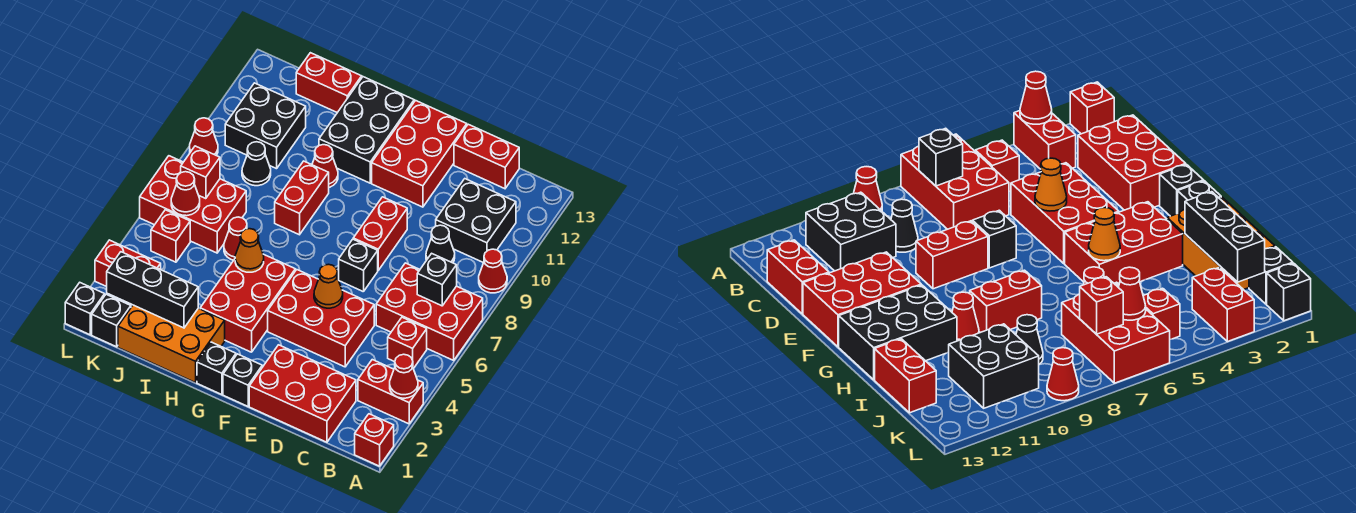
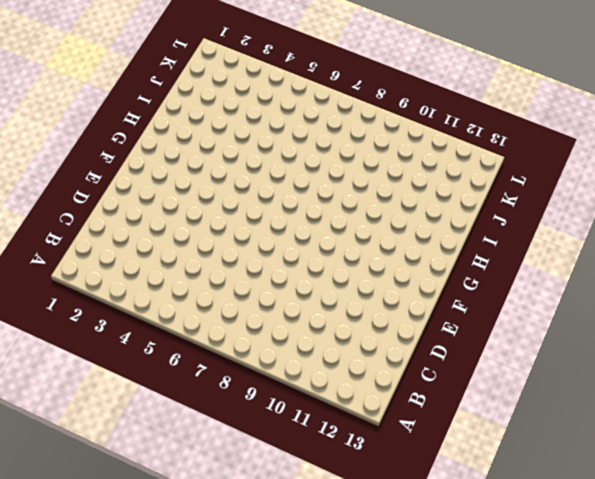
none -> red brick A1 level 1
none -> red brick A3:B3 level 1
none -> red brick A6:C7 level 1
none -> red cone A9 level 1

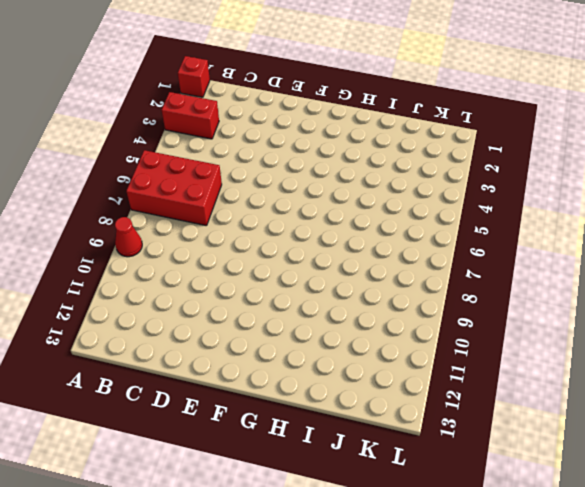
none -> red brick B5 level 1
none -> black brick B10:C11 level 1
none -> red brick C1:E2 level 1
none -> black cone C9 level 1

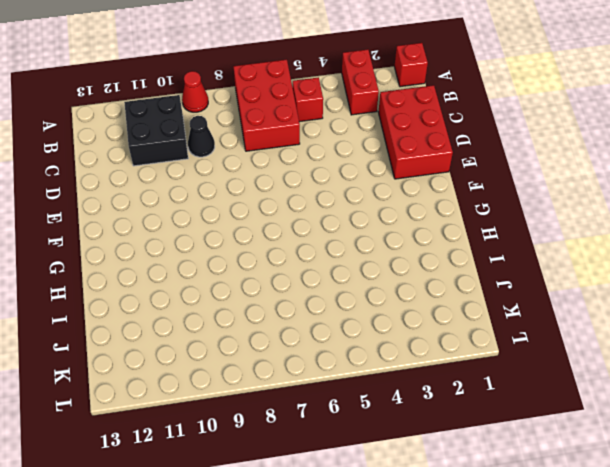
none -> red brick C13:D13 level 1
none -> red brick D4:F5 level 1
none -> black brick E7 level 1
none -> red brick E8:E9 level 1

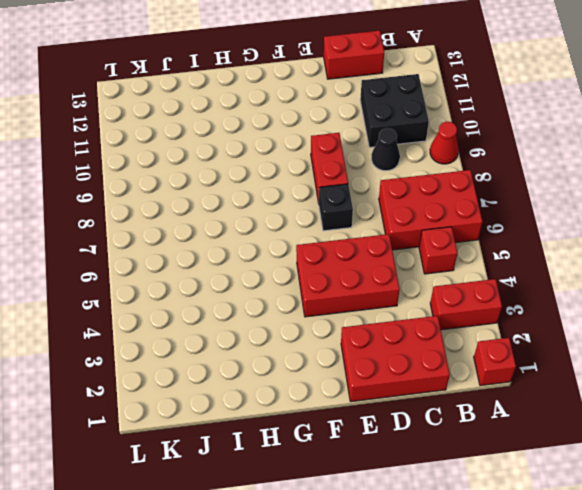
none -> red brick E11:F13 level 1
none -> black brick F1 level 1
none -> black brick G1 level 1
none -> red brick G3:H5 level 1

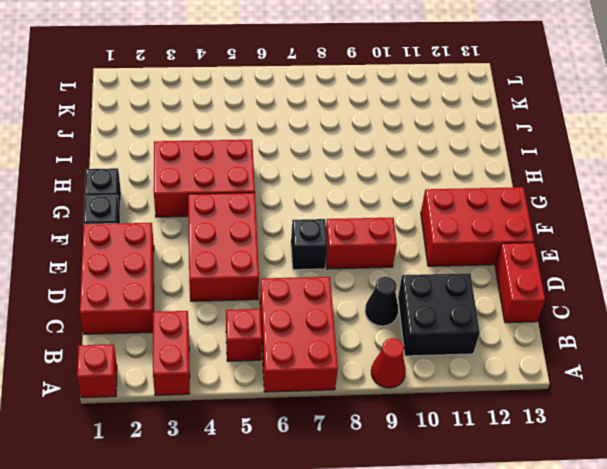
none -> black brick G11:H13 level 1
none -> orange brick H1:J2 level 1
none -> red brick H8:H9 level 1
none -> red cone H10 level 1

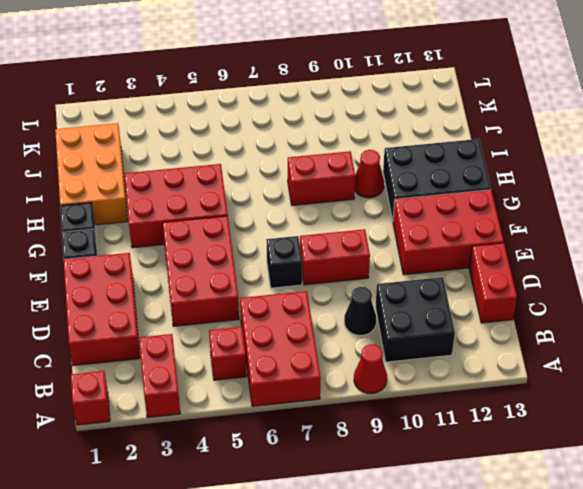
none -> red cone I6 level 1
none -> red brick I13:J13 level 1
none -> red brick J6:L7 level 1
none -> black cone J9 level 1

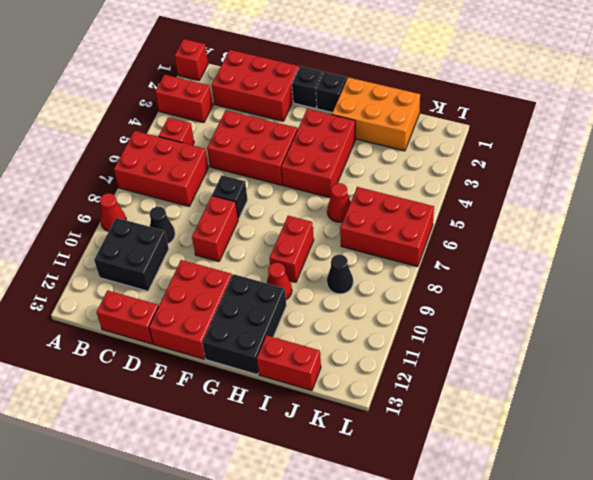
none -> black brick J10:K11 level 1
none -> black brick K1 level 1
none -> red brick K3:L3 level 1
none -> red brick K5 level 1

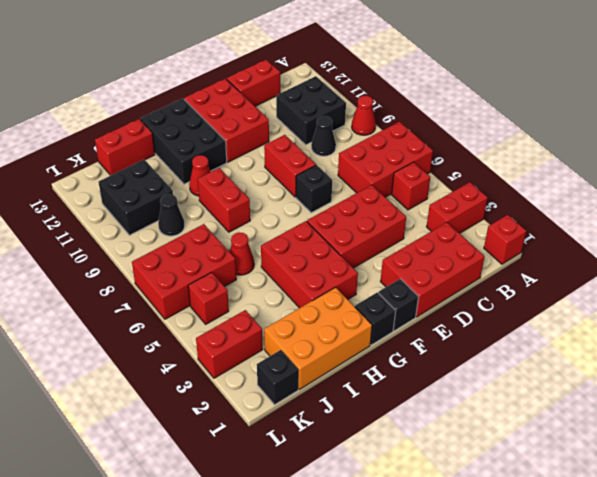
none -> black brick L1 level 1
none -> red cone L9 level 1
none -> red cone A3 level 2
none -> black brick B7 level 2

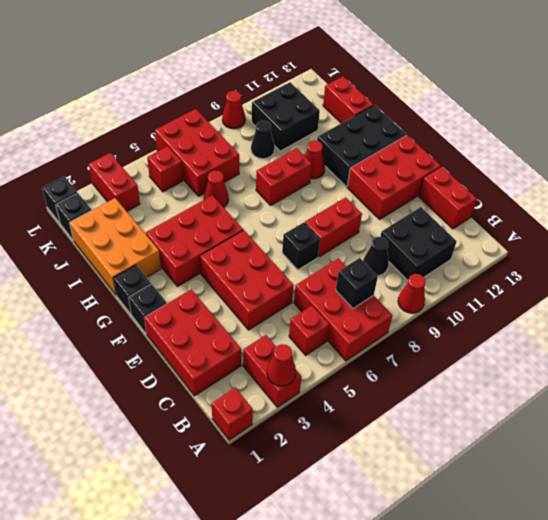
none -> orange cone E5 level 2
none -> orange cone H5 level 2
none -> black brick I2:K2 level 2
none -> red cone K6 level 2

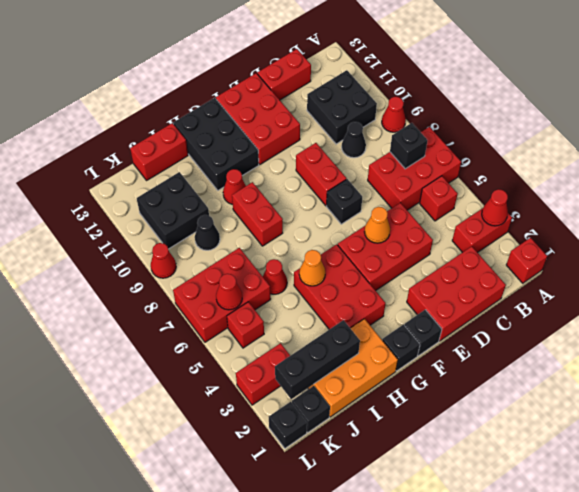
none -> red brick K7 level 2

